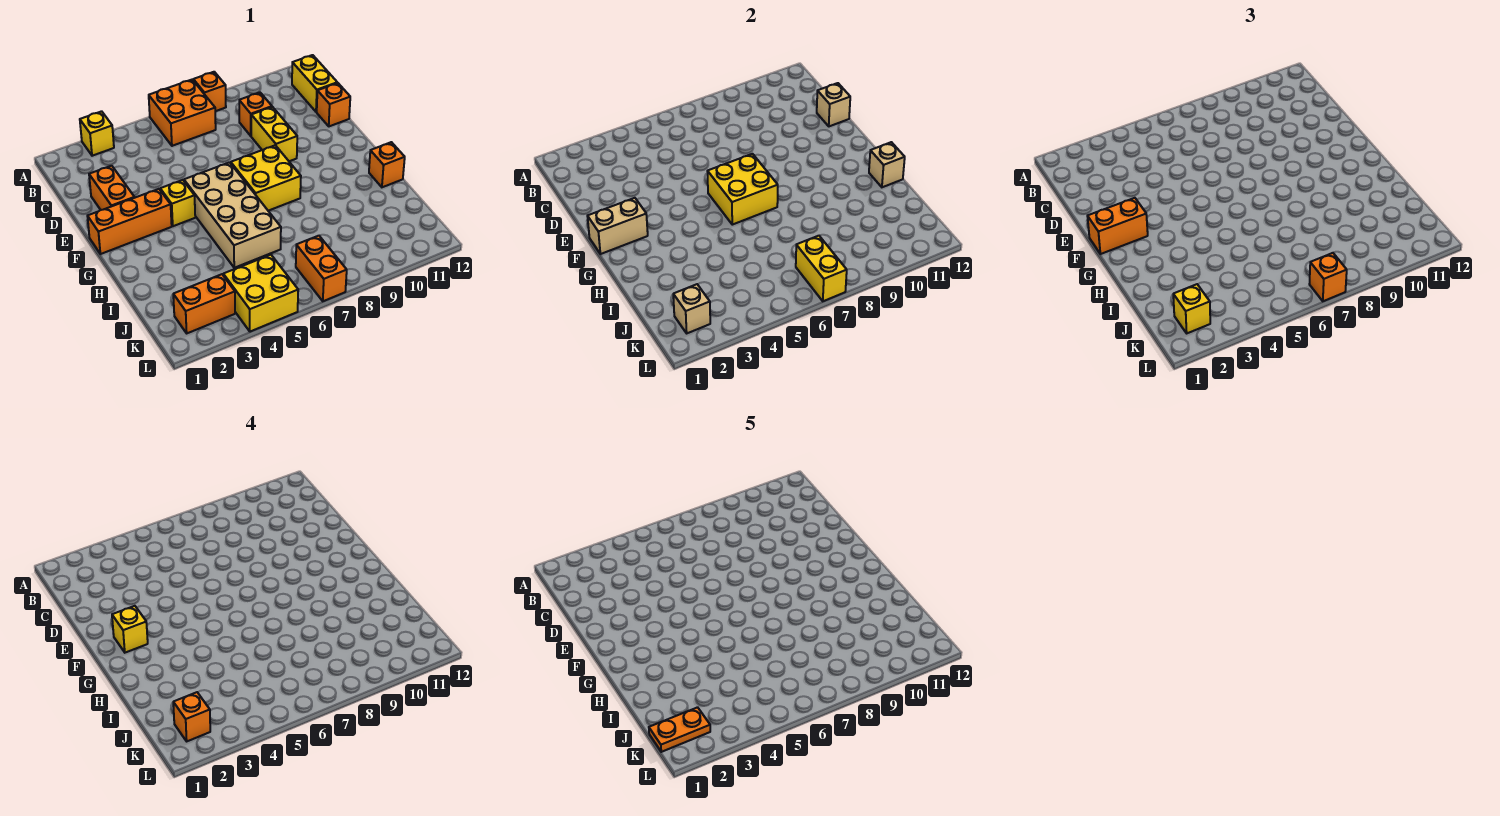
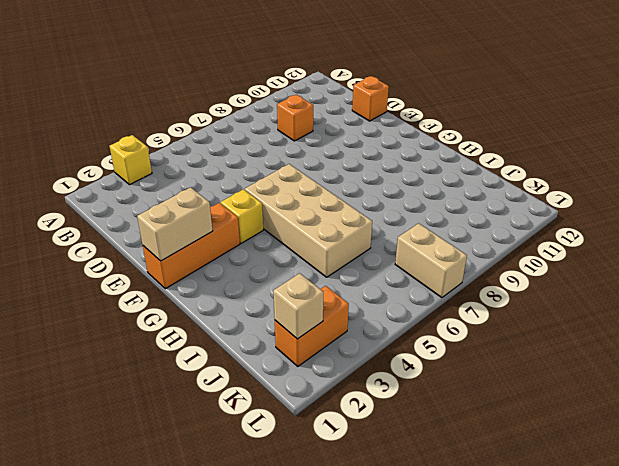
tan brick K7:L7 level 1 -> orange brick K7:L7 level 1
none -> orange brick A6:B7 level 1
none -> orange brick A8 level 1
none -> yellow brick B12:C12 level 1

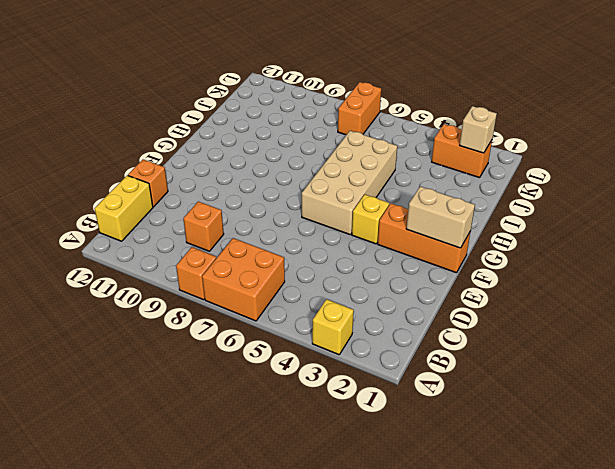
none -> orange brick D2:E2 level 1
none -> yellow brick D9:E9 level 1
none -> yellow brick F7:G8 level 1

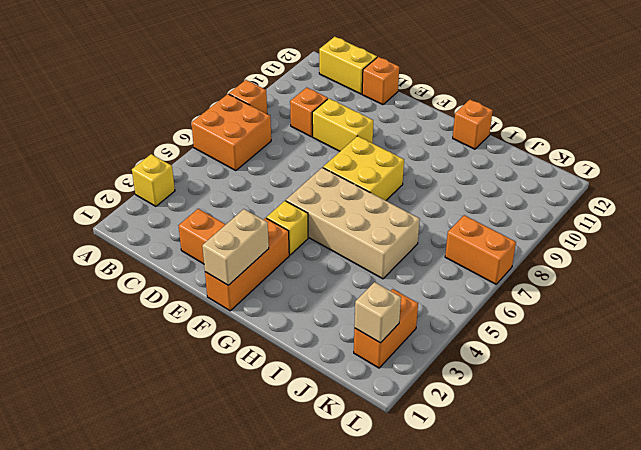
none -> yellow brick K4:L5 level 1
none -> tan brick D12 level 2
none -> yellow brick F6:G7 level 2

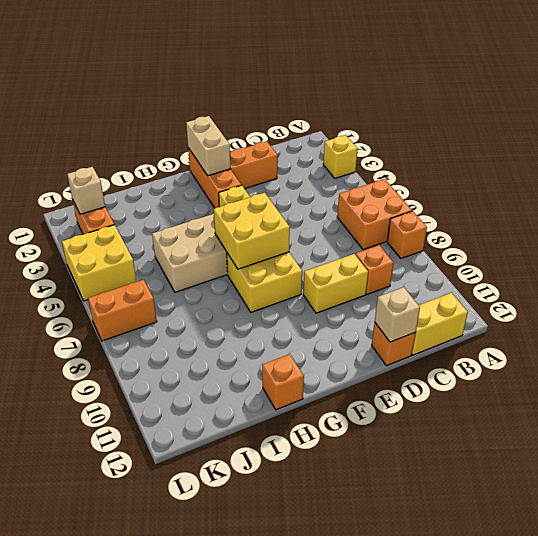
none -> tan brick H12 level 2
none -> yellow brick K7:L7 level 2
none -> orange brick F1:F2 level 3

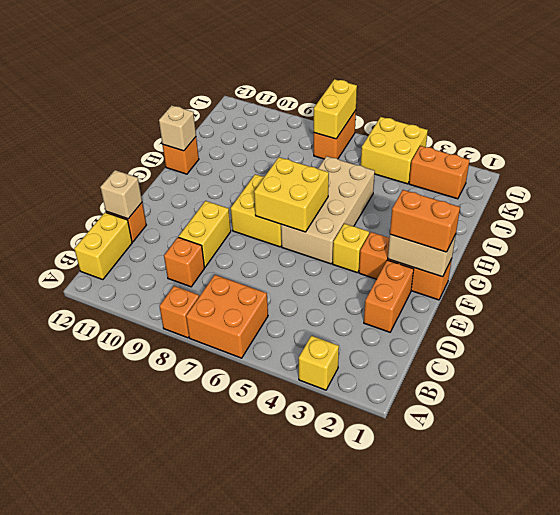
none -> tan brick K2 level 2
none -> yellow brick K2 level 3
none -> orange brick L7 level 3

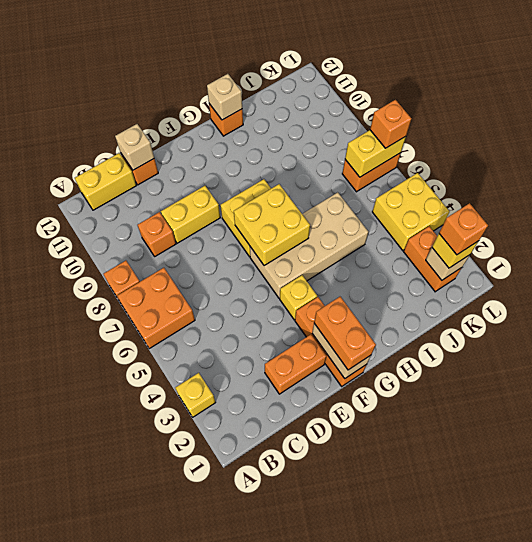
none -> yellow brick F2 level 4
none -> orange plate K1:K2 level 5

